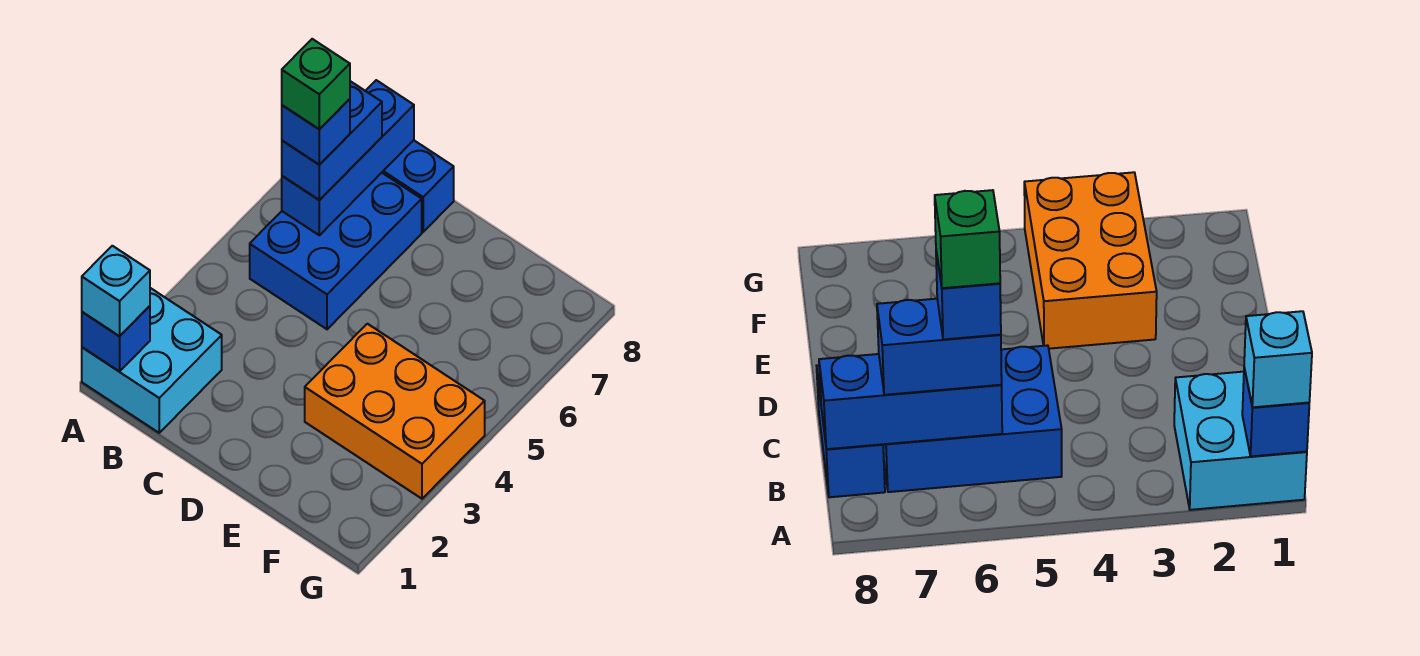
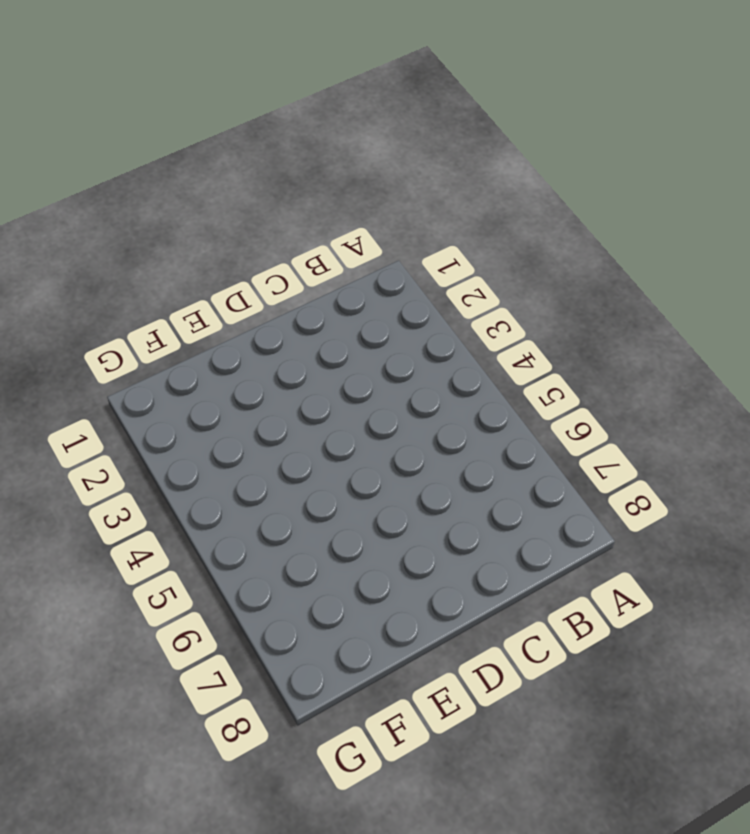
none -> cyan brick A1:B2 level 1
none -> blue brick B5:C7 level 1

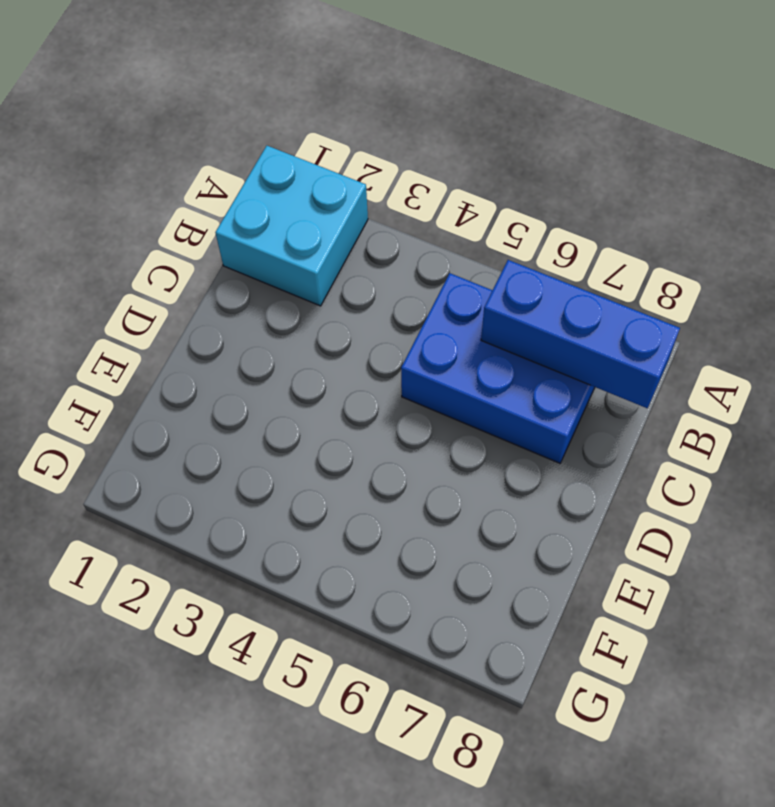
none -> blue brick B8:C8 level 1
none -> orange brick E3:G4 level 1

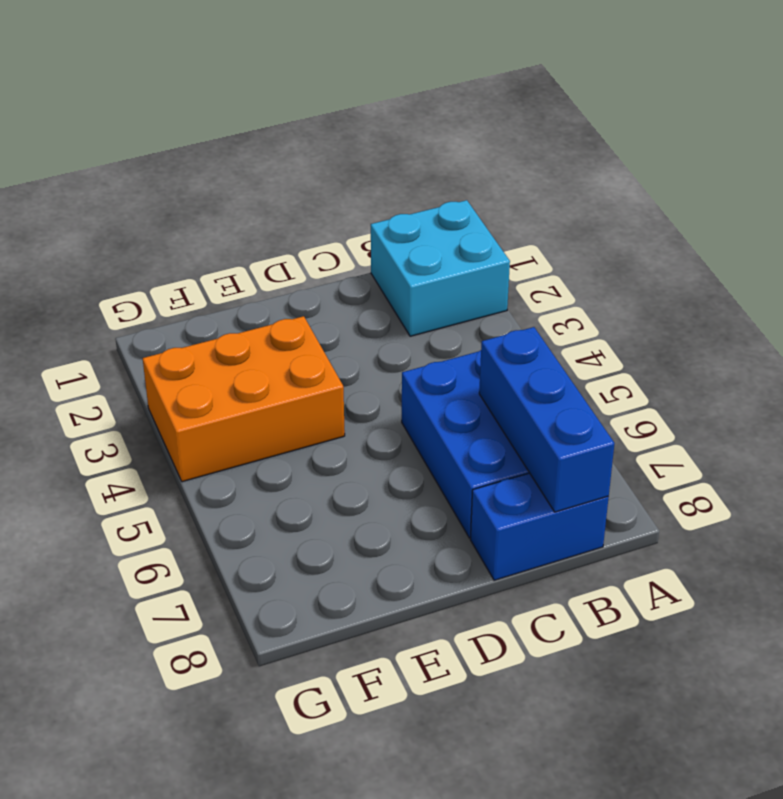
none -> blue brick A1 level 2
none -> cyan brick A1 level 3

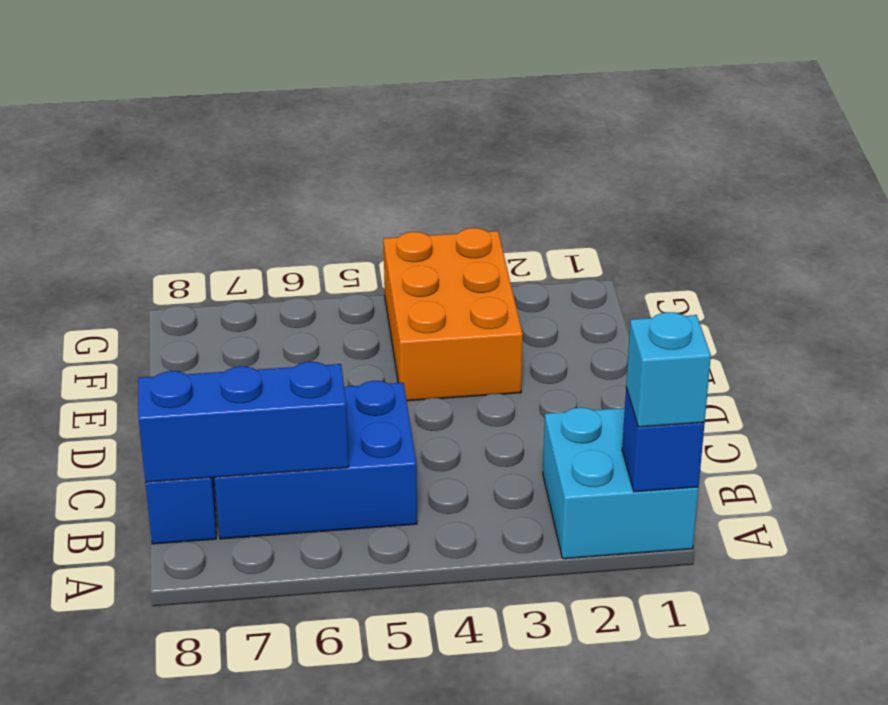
none -> blue brick B6:B7 level 3
none -> blue brick B6 level 4

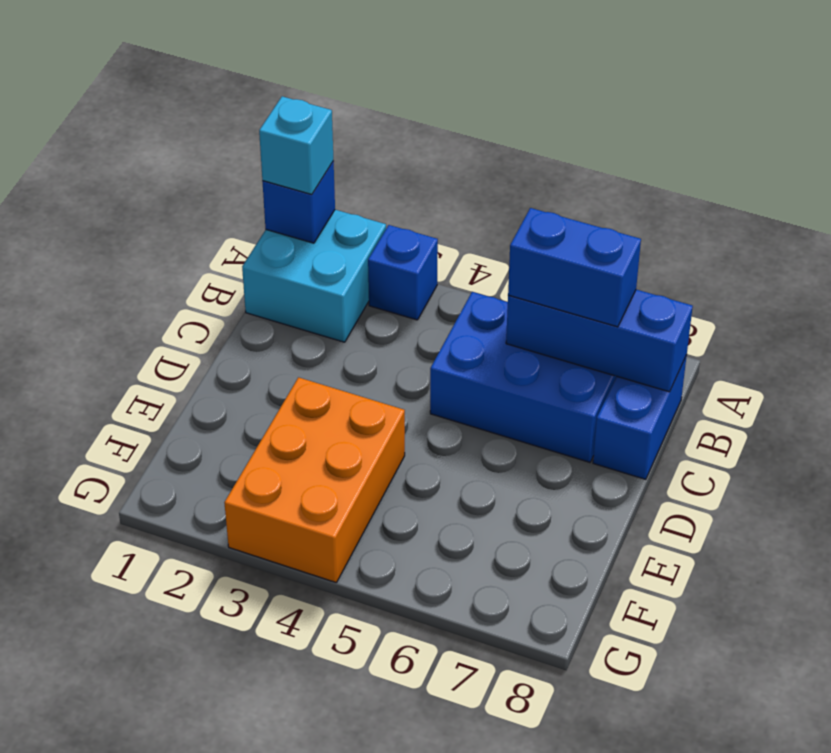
blue brick A3 level 1 -> blue brick B6 level 4
none -> green brick B6 level 5

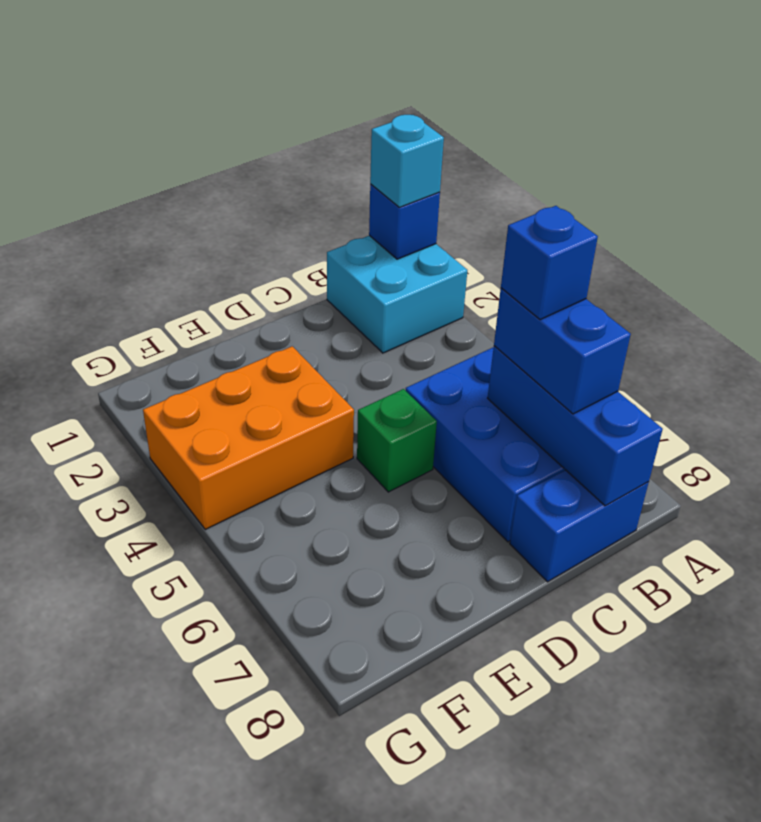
green brick D5 level 1 -> green brick B6 level 5

